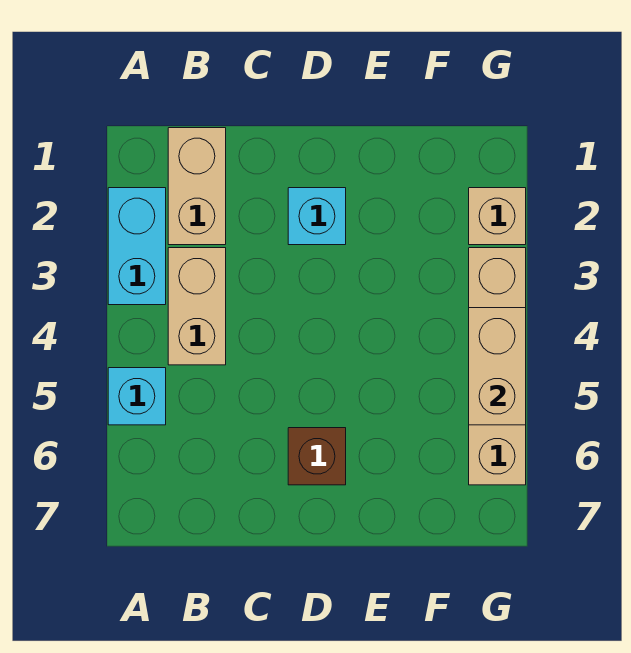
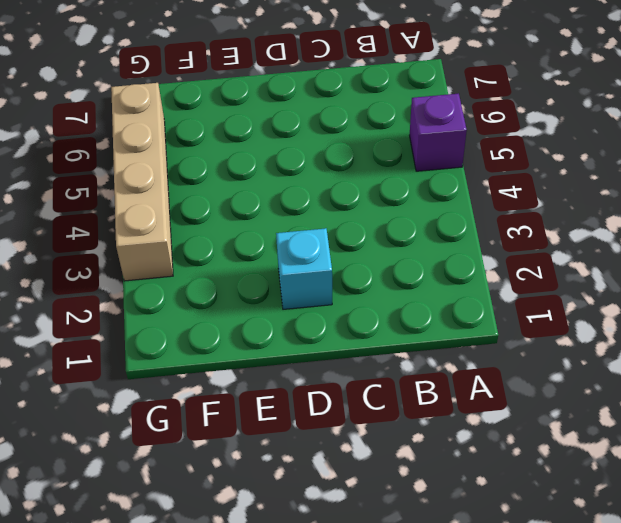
purple brick A5 level 1 -> cyan brick A5 level 1
none -> cyan brick A2:A3 level 1
none -> tan brick B1:B2 level 1

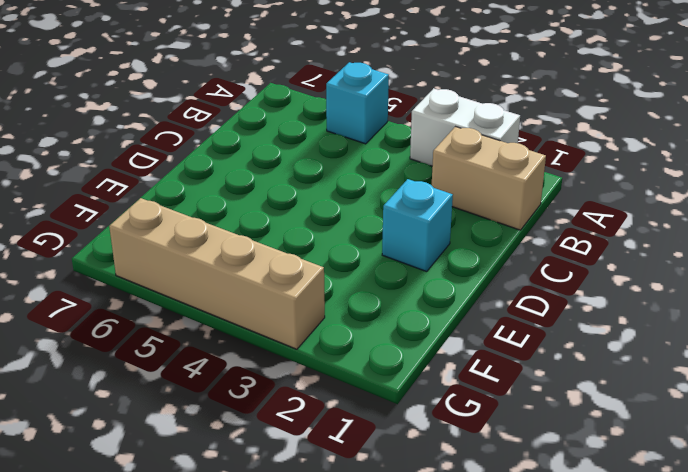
white brick A2:A3 level 1 -> cyan brick A2:A3 level 1
none -> tan brick B3:B4 level 1
none -> brown brick D6 level 1

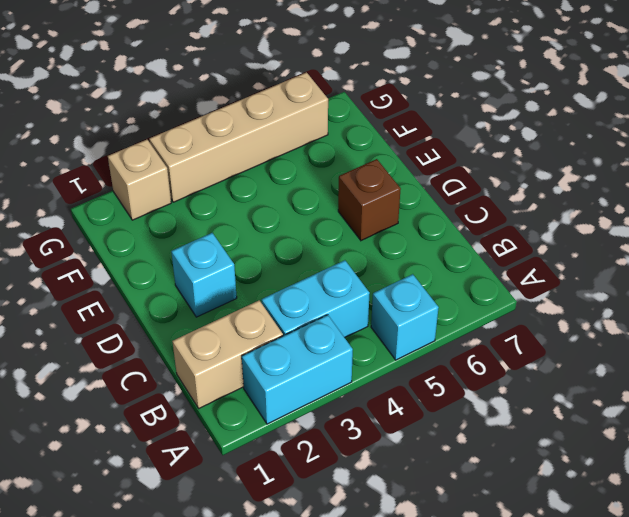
cyan brick B3:B4 level 1 -> tan brick B3:B4 level 1
none -> tan brick G4:G5 level 2

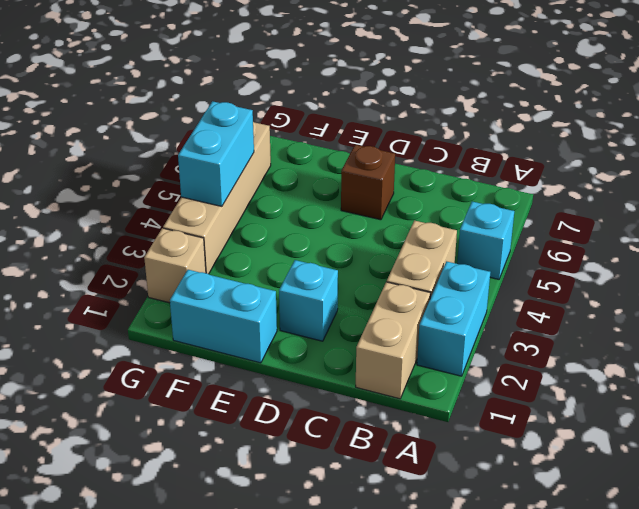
cyan brick E1:F1 level 1 -> none
cyan brick G4:G5 level 2 -> tan brick G4:G5 level 2

